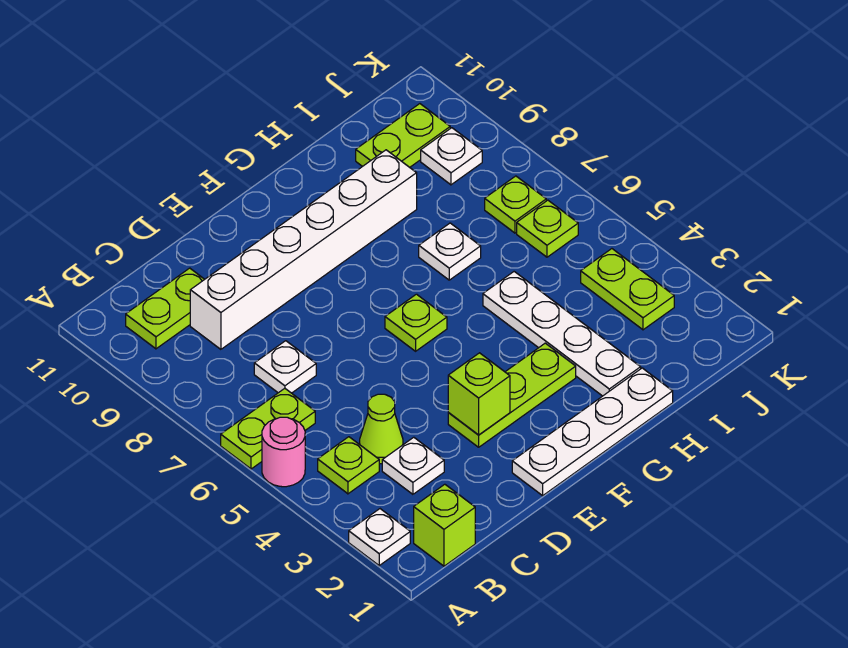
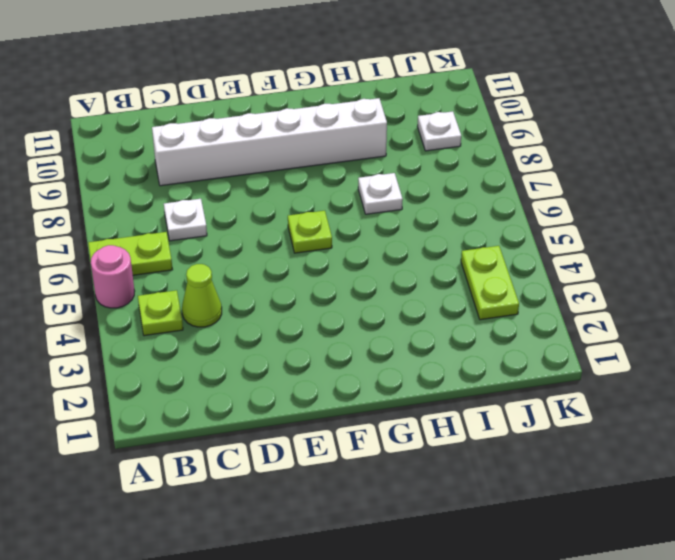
none -> white plate A2 level 1
none -> lime brick B1 level 1
none -> lime plate B10:C10 level 1

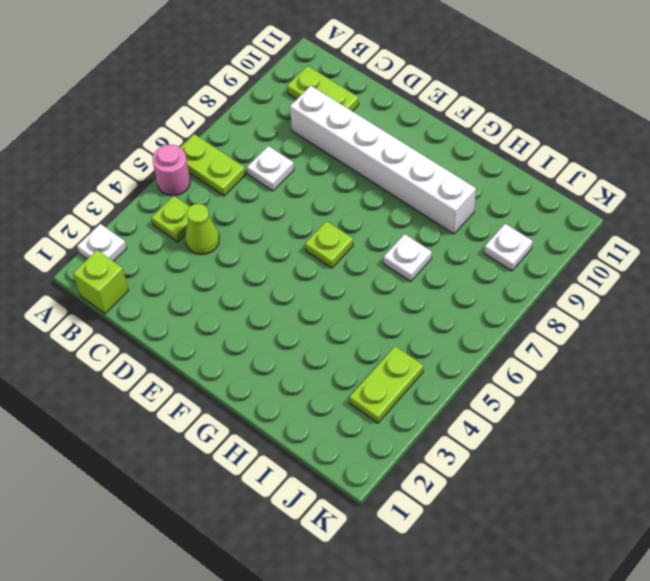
none -> white plate C3 level 1
none -> white plate E1:H1 level 1
none -> lime plate E3:G3 level 1

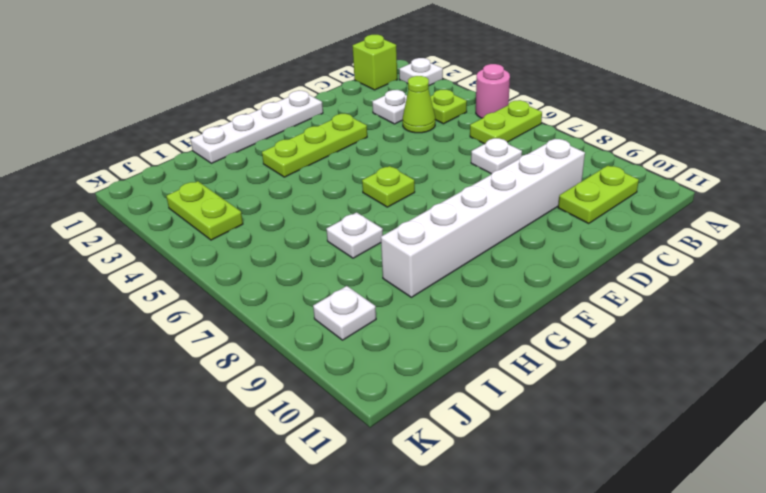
none -> white plate H2:H5 level 1
none -> lime plate I10:J10 level 1
none -> lime plate J6 level 1

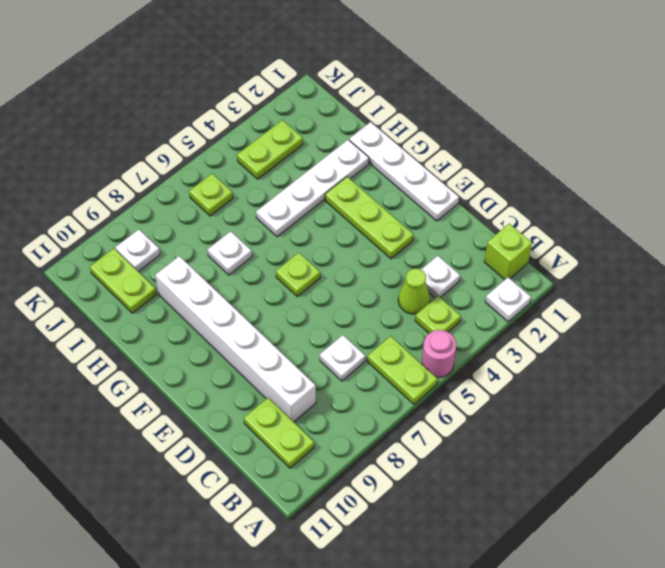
none -> lime plate J7 level 1
none -> lime brick E3 level 2

